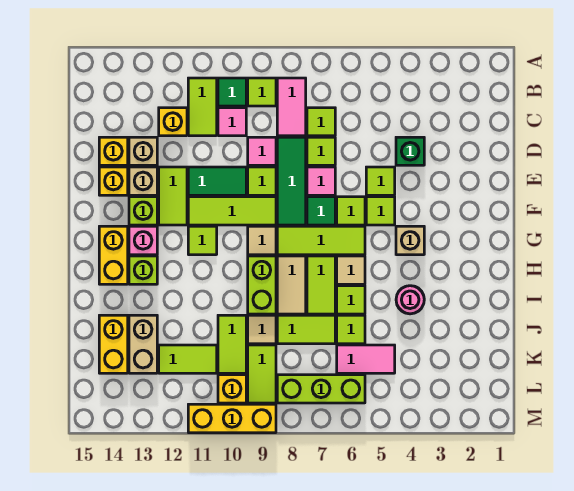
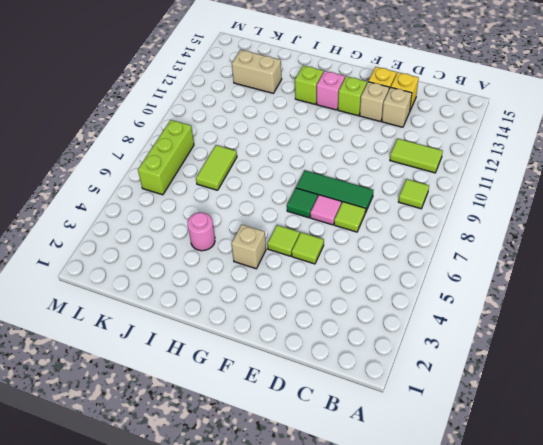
none -> pink tile B8:C8 level 1
none -> green tile B10 level 1
none -> lime tile C7 level 1
none -> pink tile C10 level 1

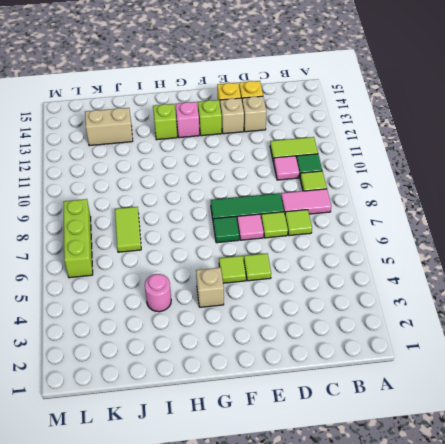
none -> yellow brick C12 level 1
none -> green brick D4 level 1
none -> pink tile D9 level 1
none -> lime tile E9 level 1

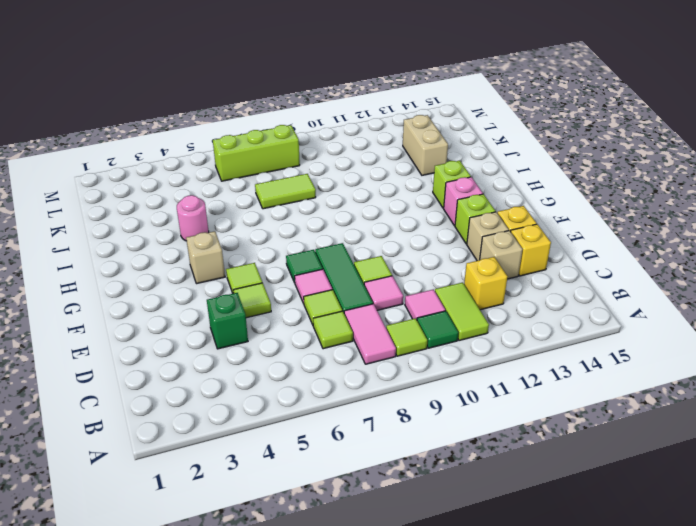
none -> green tile E10:E11 level 1
none -> lime tile E12:F12 level 1
none -> lime tile F6 level 1
none -> lime tile F9:F11 level 1

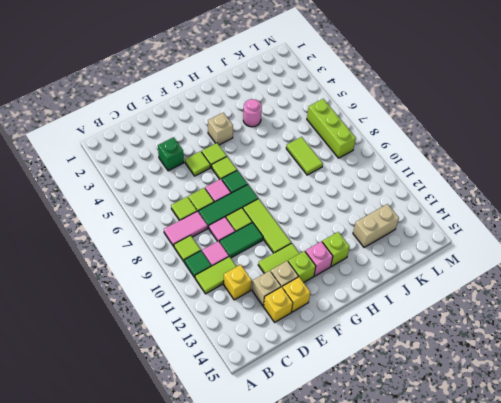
green tile D10:E10 level 1 -> green tile E10:E11 level 1
none -> lime tile G6:G8 level 1
none -> tan tile G9 level 1
none -> lime tile G11 level 1
none -> yellow brick G14:H14 level 1

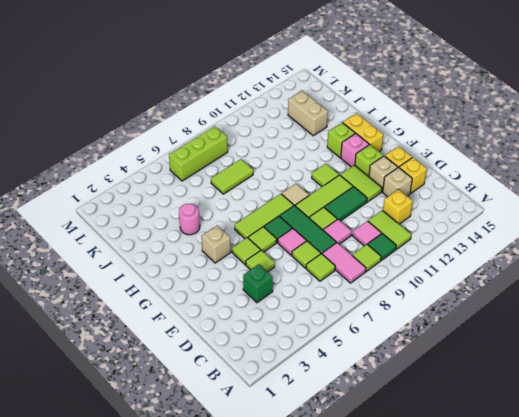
none -> tan tile H6 level 1
none -> lime tile H7:I7 level 1
none -> tan tile H8:I8 level 1
none -> lime brick H9:I9 level 1

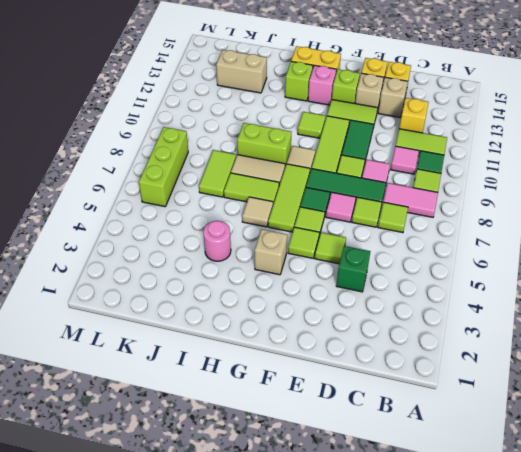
none -> lime tile I6 level 1
none -> lime tile J6 level 1
none -> tan tile J9 level 1
none -> lime tile J10:K10 level 1

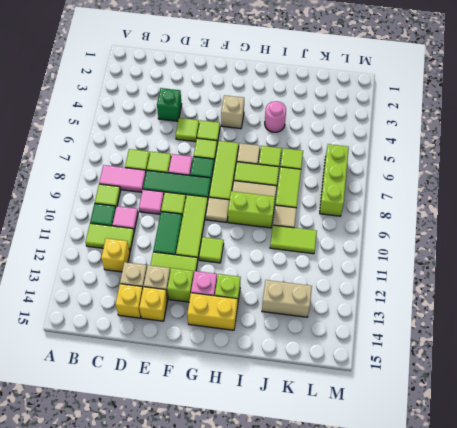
none -> yellow brick J14:K14 level 1
none -> pink tile K5:K6 level 1
none -> lime tile K9:L9 level 1
none -> lime tile K11:K12 level 1

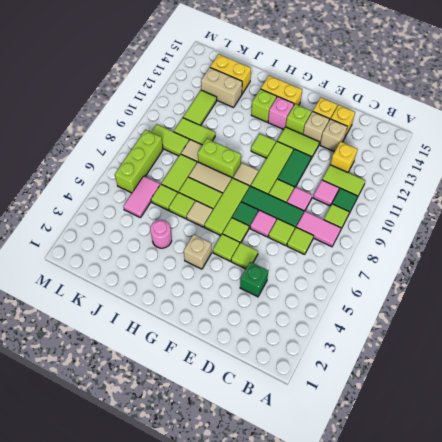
none -> yellow brick L10 level 1
none -> yellow brick M9:M11 level 1

